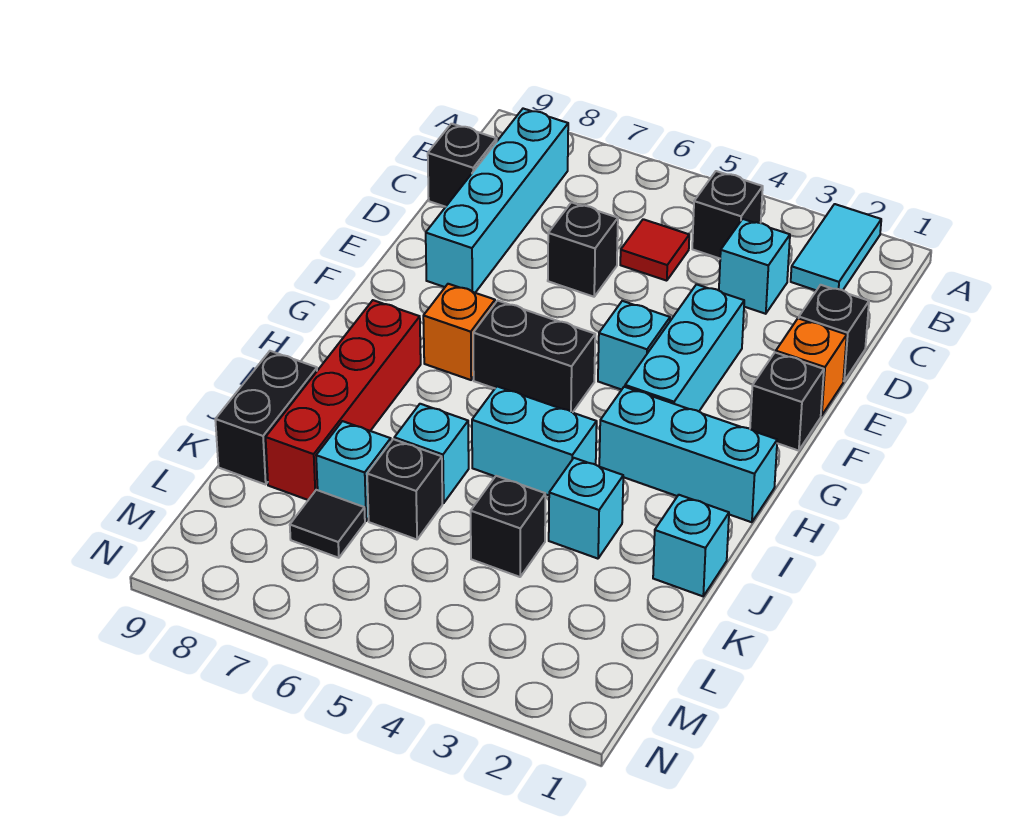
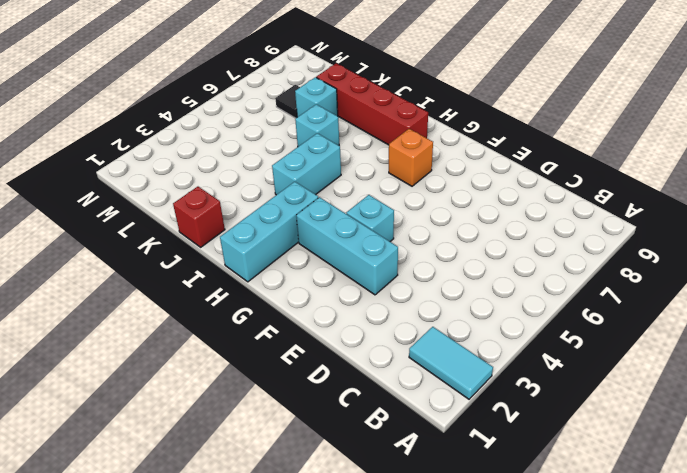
red brick J1 level 1 -> cyan brick J1 level 1
none -> black brick B4 level 1
none -> cyan brick B8:E8 level 1
none -> cyan brick C3 level 1

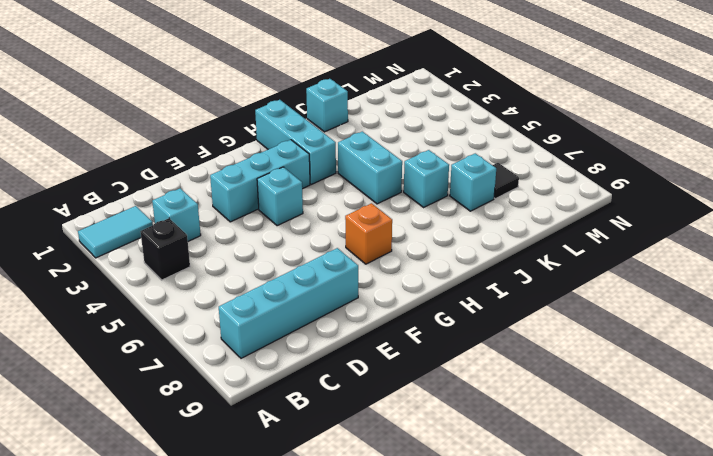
none -> red tile C5 level 1
none -> black brick C9 level 1
none -> black brick D1 level 1

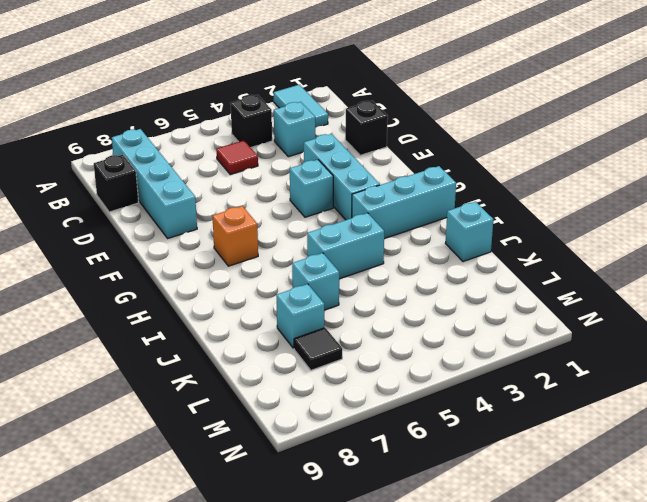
none -> black brick D6 level 1
none -> orange brick E1 level 1
none -> black brick F1 level 1

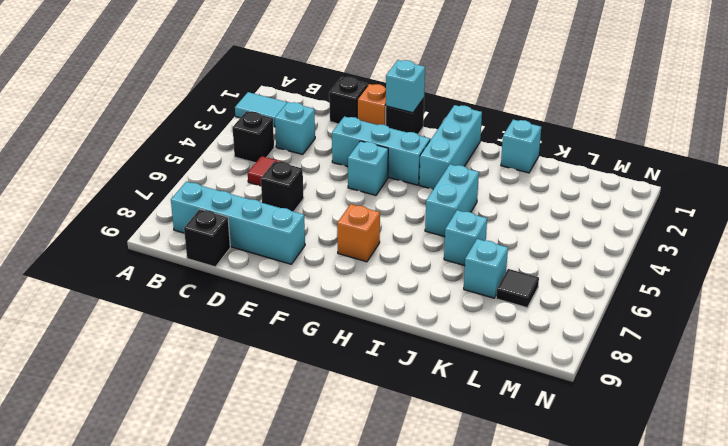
cyan brick F1 level 2 -> cyan brick J3 level 1
none -> black brick G5:G6 level 1
none -> red brick H8:K8 level 1
none -> black brick J9:K9 level 1

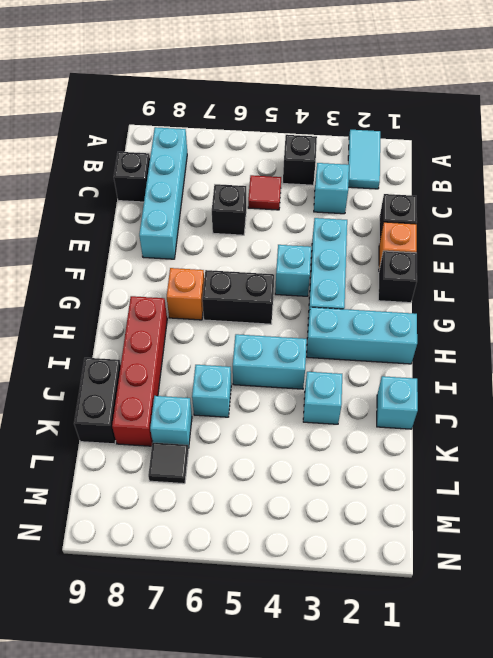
none -> black brick K4 level 1
none -> black brick K6 level 1

